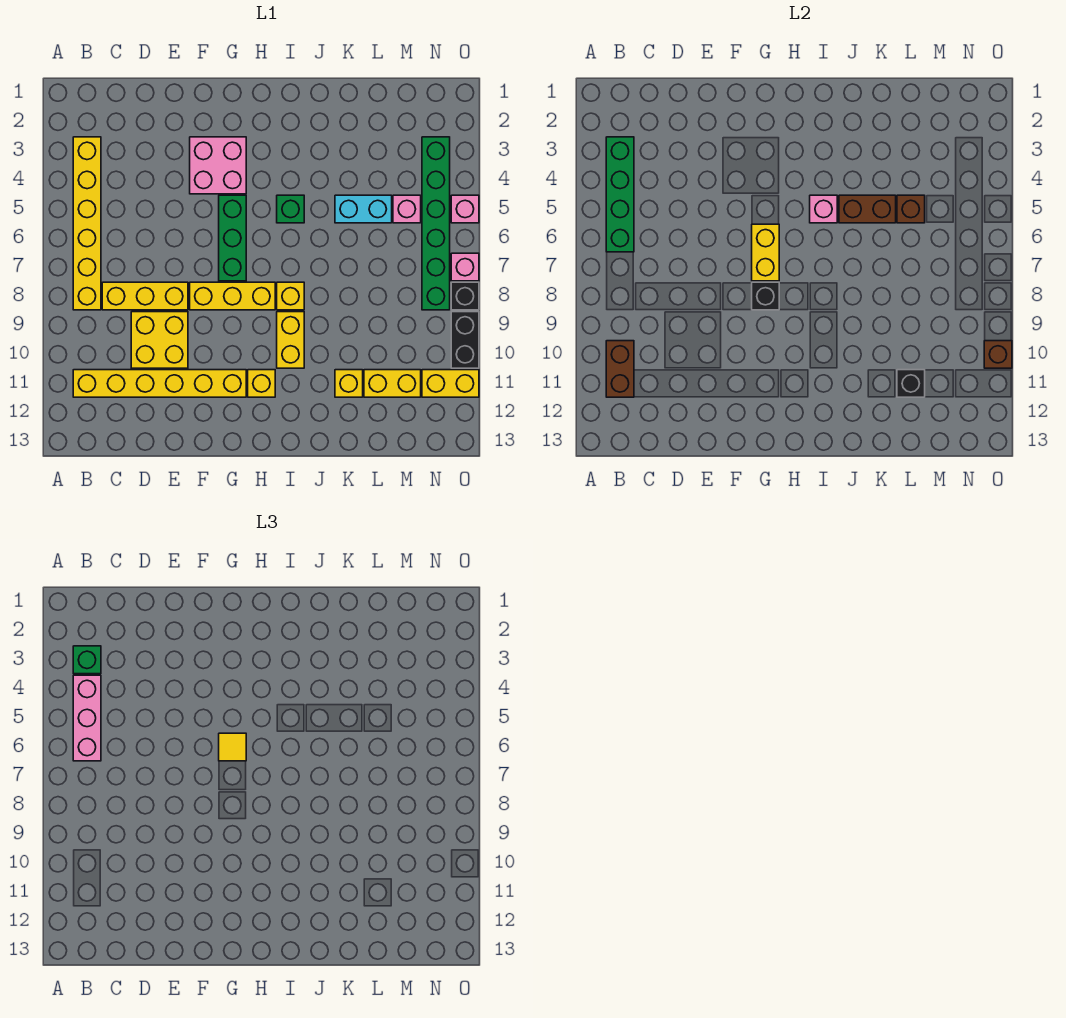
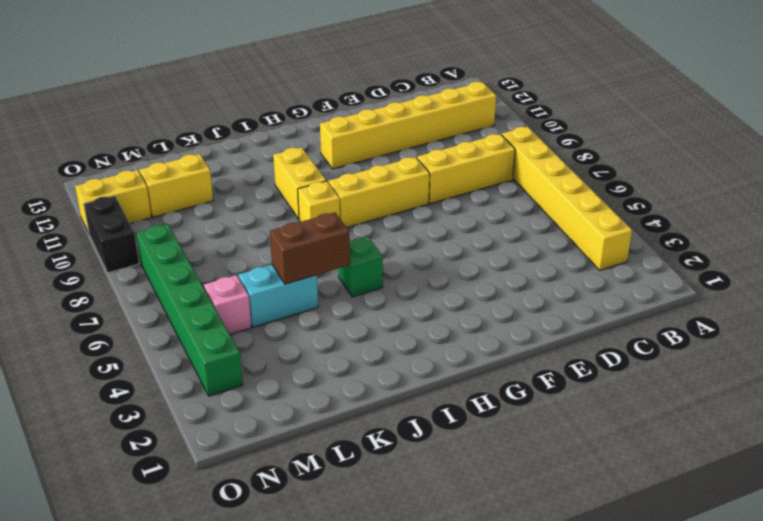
none -> yellow brick D9:E10 level 1
none -> pink brick F3:G4 level 1
none -> green brick G5:G7 level 1
none -> yellow brick H11 level 1

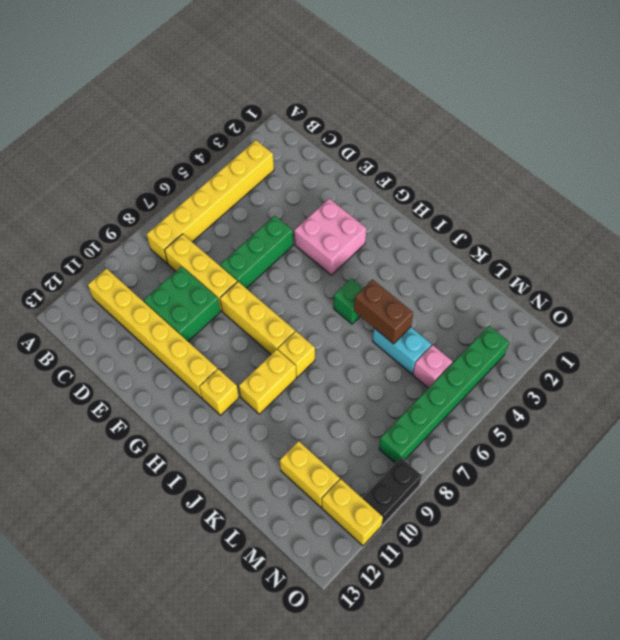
green brick D9:E10 level 1 -> yellow brick D9:E10 level 1
green brick E5:E7 level 1 -> green brick G5:G7 level 1
none -> yellow brick K11 level 1
none -> pink brick O5 level 1
none -> pink brick O7 level 1
none -> black brick O8 level 1

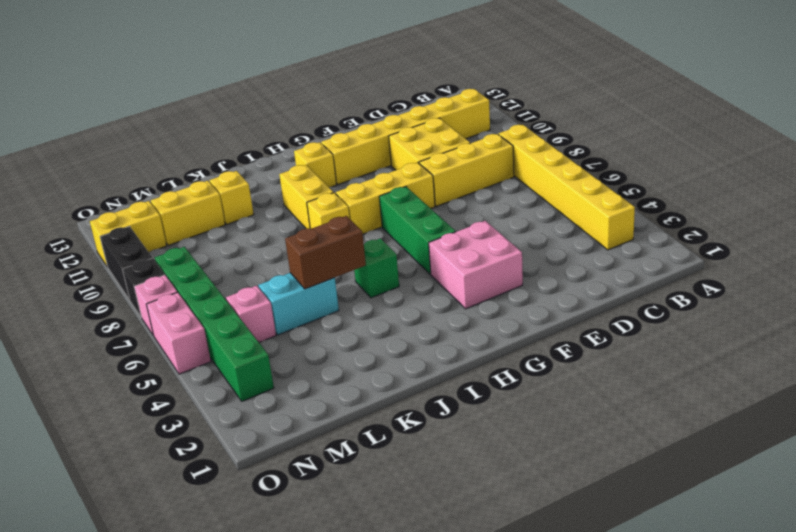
pink brick O5:O6 level 1 -> pink brick O5 level 1
none -> green brick B3:B6 level 2
none -> brown brick B10:B11 level 2
none -> yellow brick G6:G7 level 2
none -> black brick G8 level 2

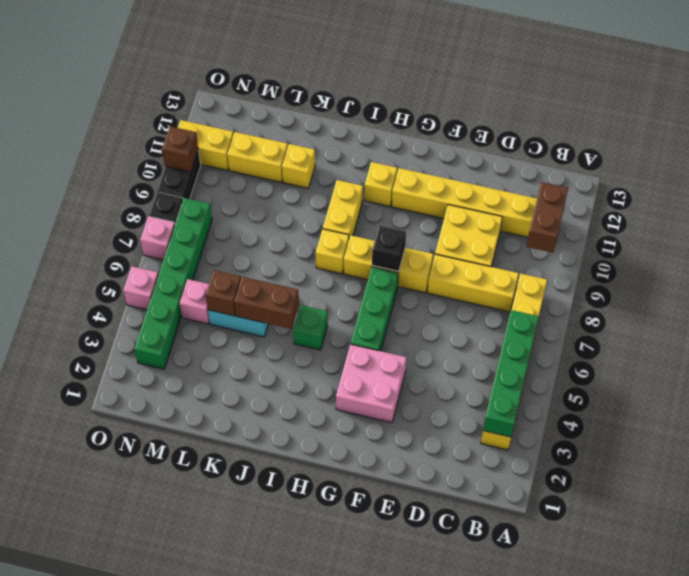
none -> yellow brick G6:G7 level 2
none -> pink brick I5 level 2
none -> black brick L11 level 2
none -> green brick B3 level 3

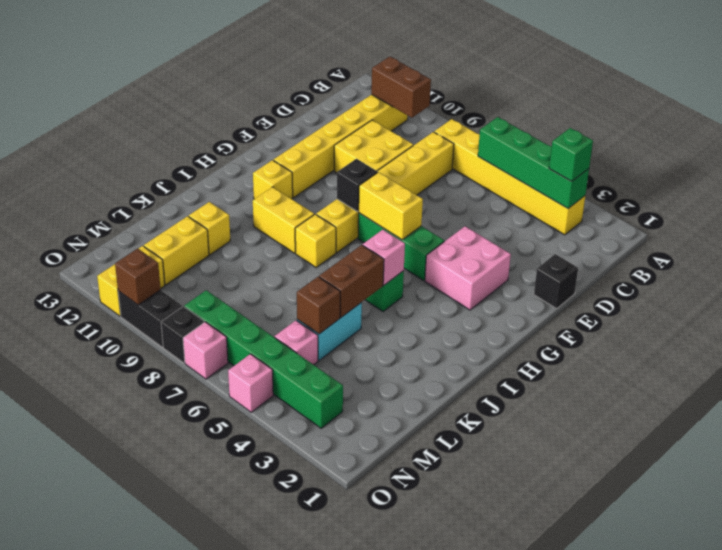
black brick E1 level 1 -> black brick L11 level 2
none -> pink brick B4:B6 level 3
none -> yellow tile G6 level 3

